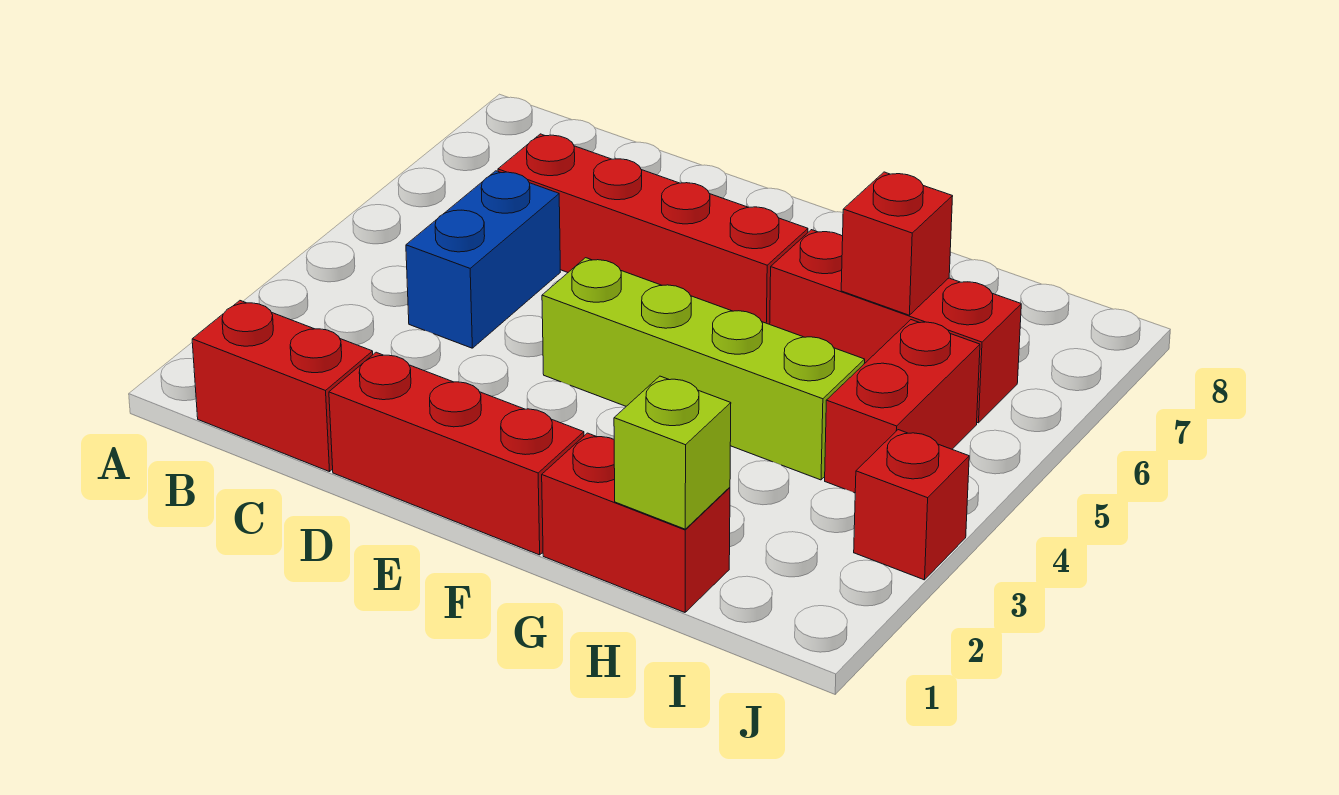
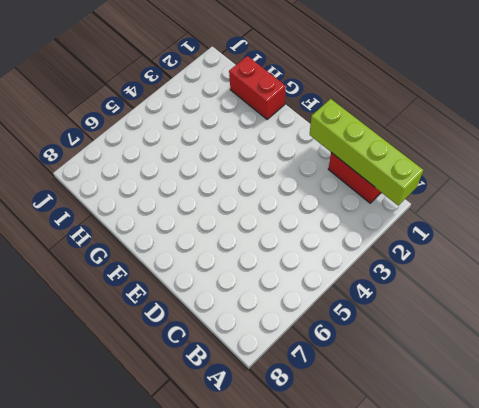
lime brick A1:D1 level 2 -> lime brick E4:H4 level 1
none -> blue brick C4:C5 level 1
none -> red brick C6:F6 level 1

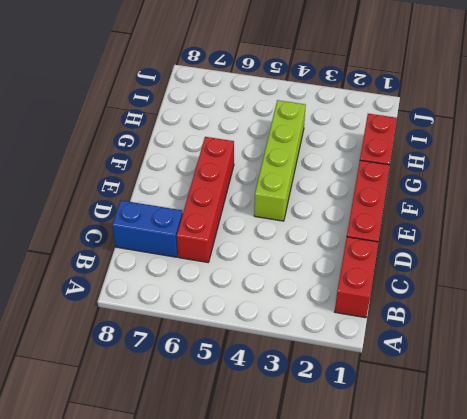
blue brick C7:C8 level 1 -> blue brick C4:C5 level 1
none -> red brick G6:I6 level 1
none -> red brick I4:I5 level 1

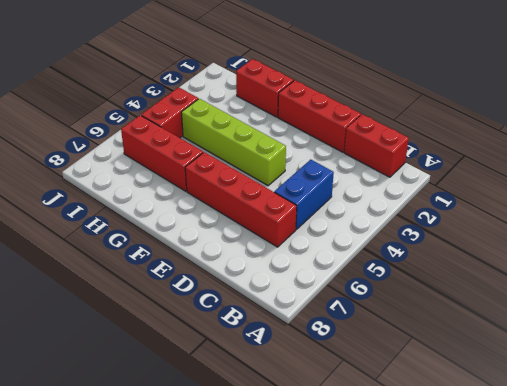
none -> red brick J3 level 1
none -> lime brick H1 level 2

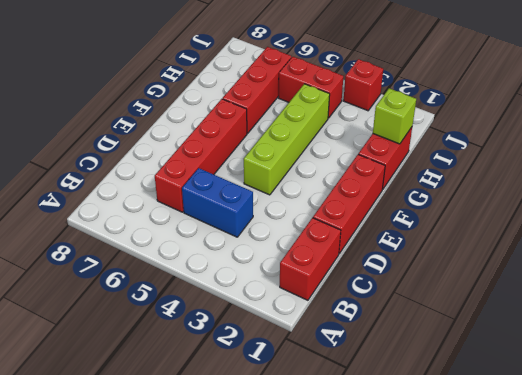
none -> red brick H6 level 2

